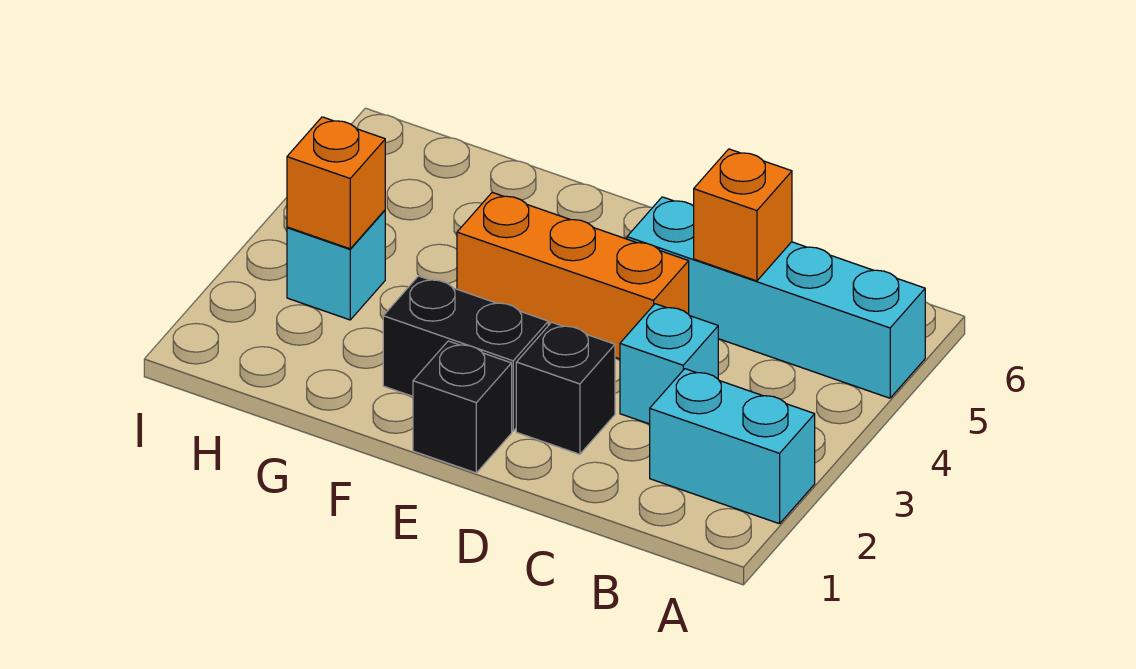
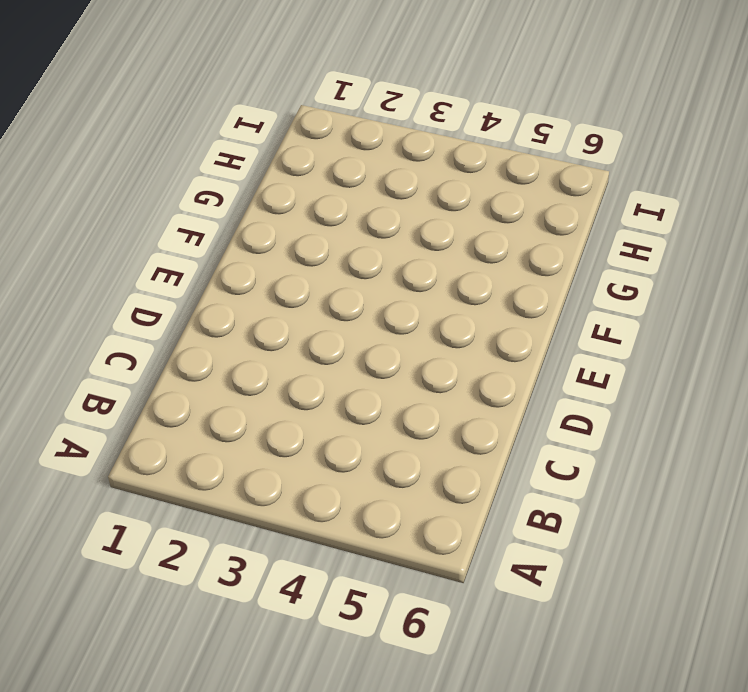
none -> cyan brick A2:B2 level 1
none -> cyan brick A5:D5 level 1

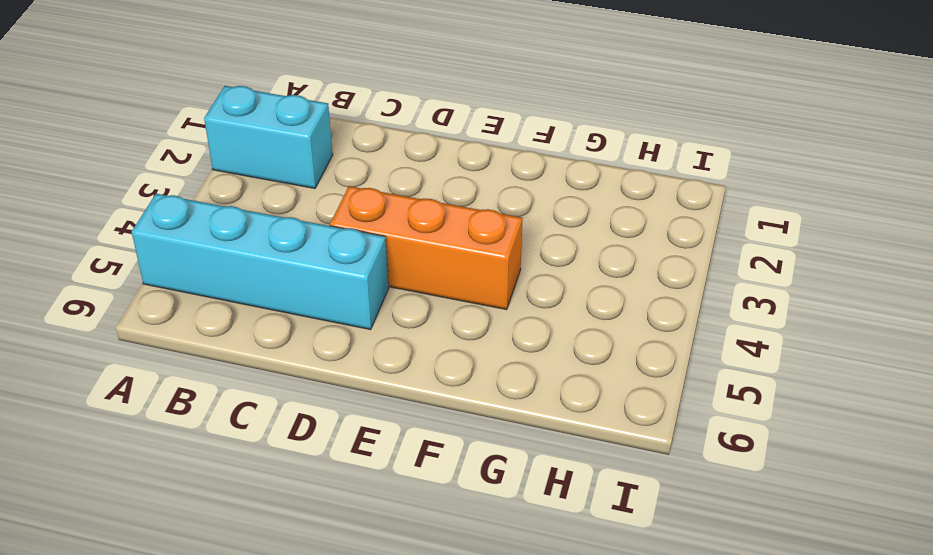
none -> cyan brick C3 level 1
none -> black brick D2 level 1

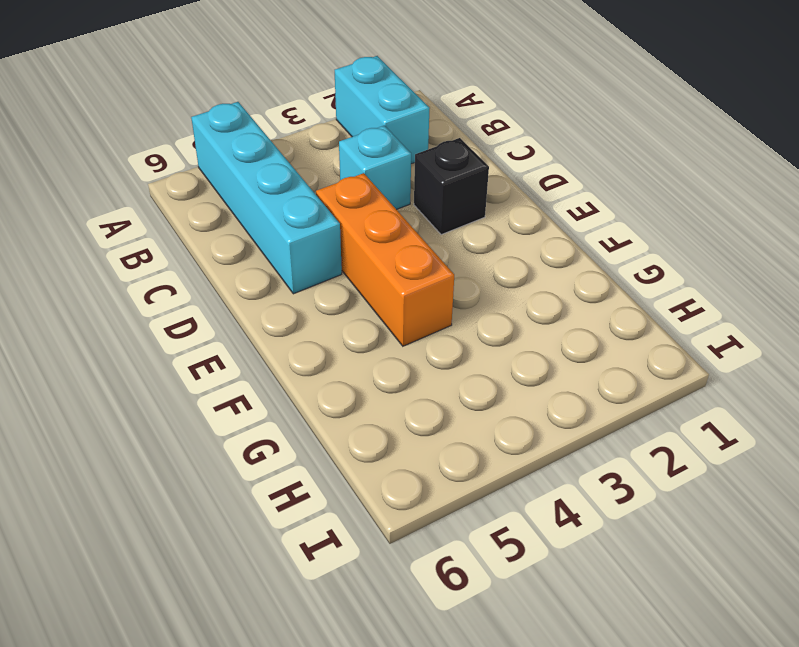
none -> black brick E1 level 1
none -> black brick E2:F2 level 1

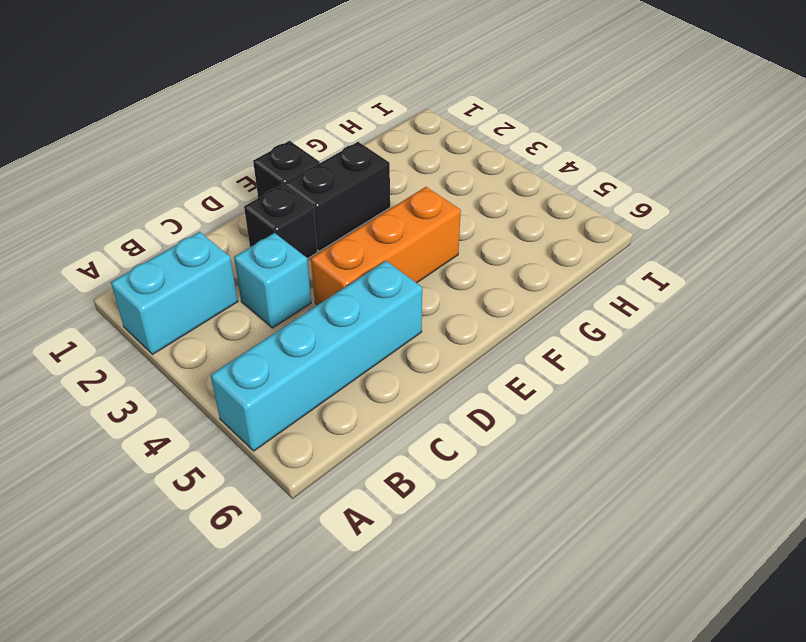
none -> cyan brick H3 level 1
none -> orange brick C5 level 2

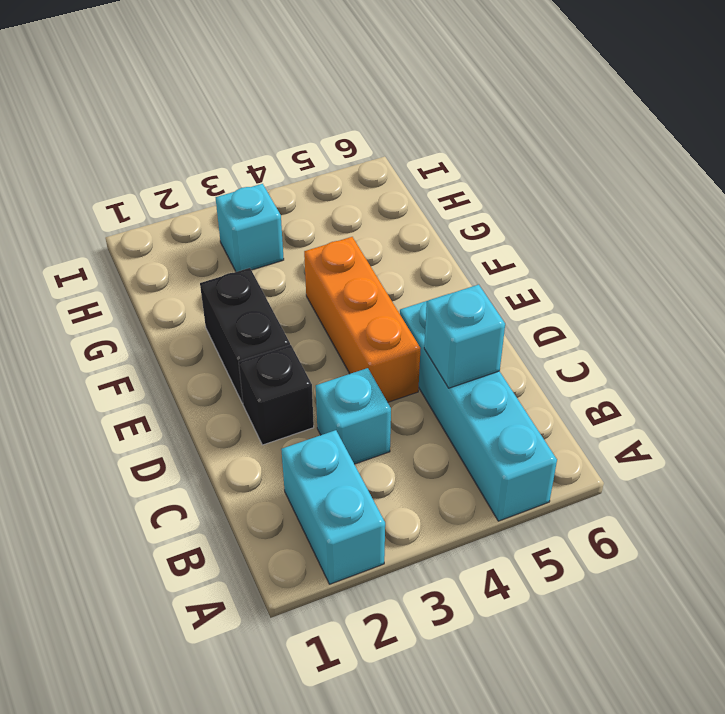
cyan brick C5 level 2 -> orange brick C5 level 2
none -> black brick E1 level 1
none -> orange brick H3 level 2

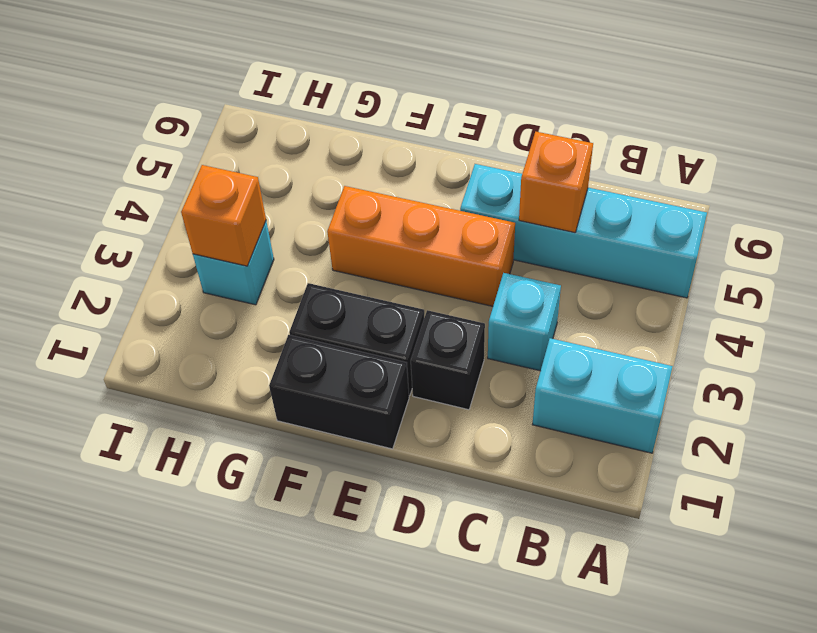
black brick E1:F1 level 1 -> black brick E1 level 1

